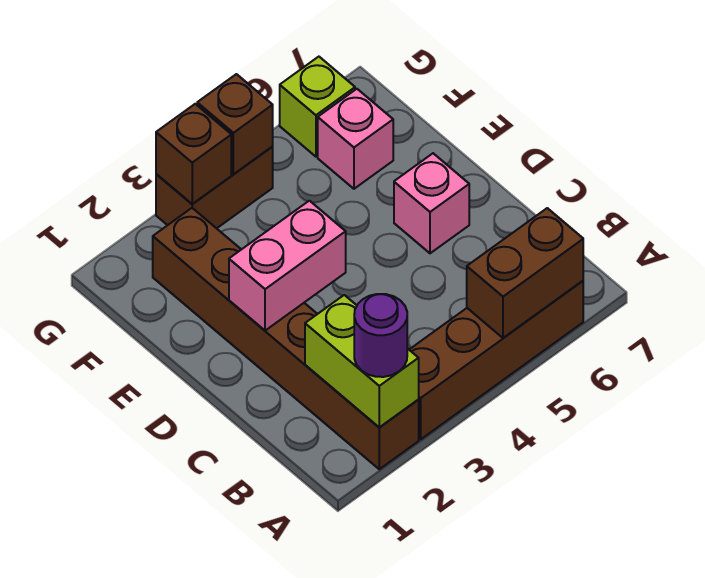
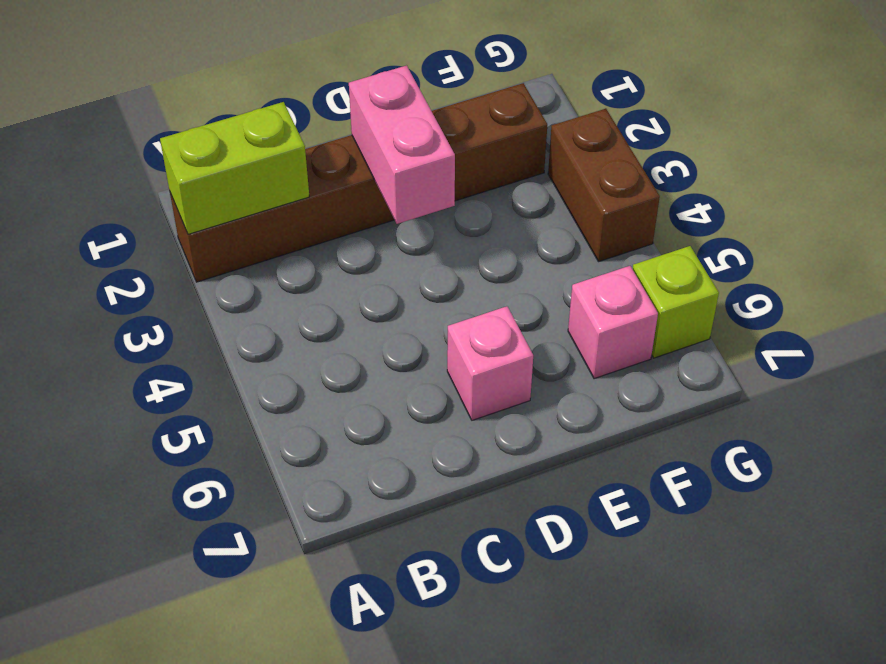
none -> brown brick A3:A6 level 1
none -> brown brick A5:A6 level 2
none -> brown brick G3 level 2

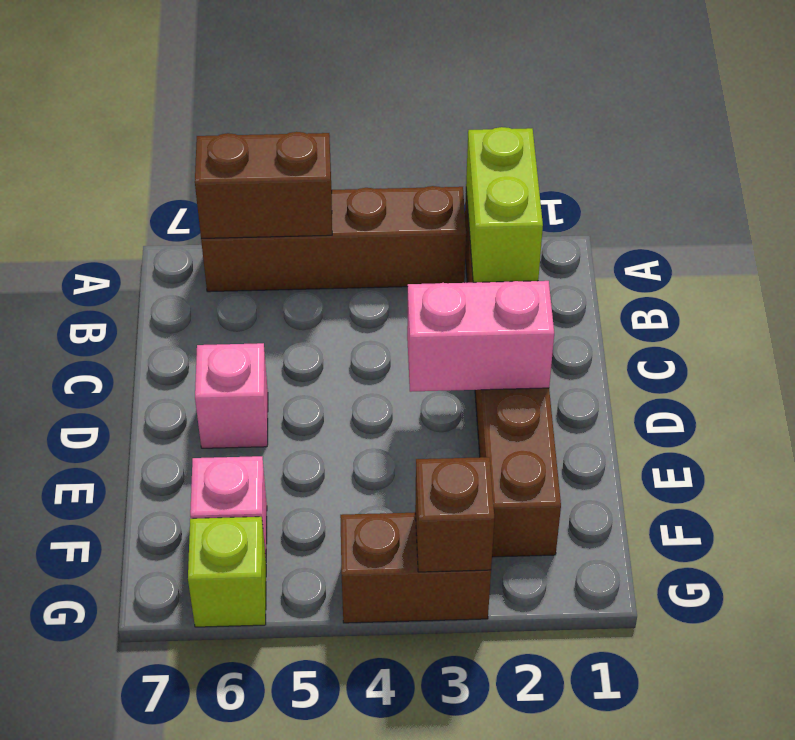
none -> brown brick G4 level 2
none -> purple round brick A2 level 3

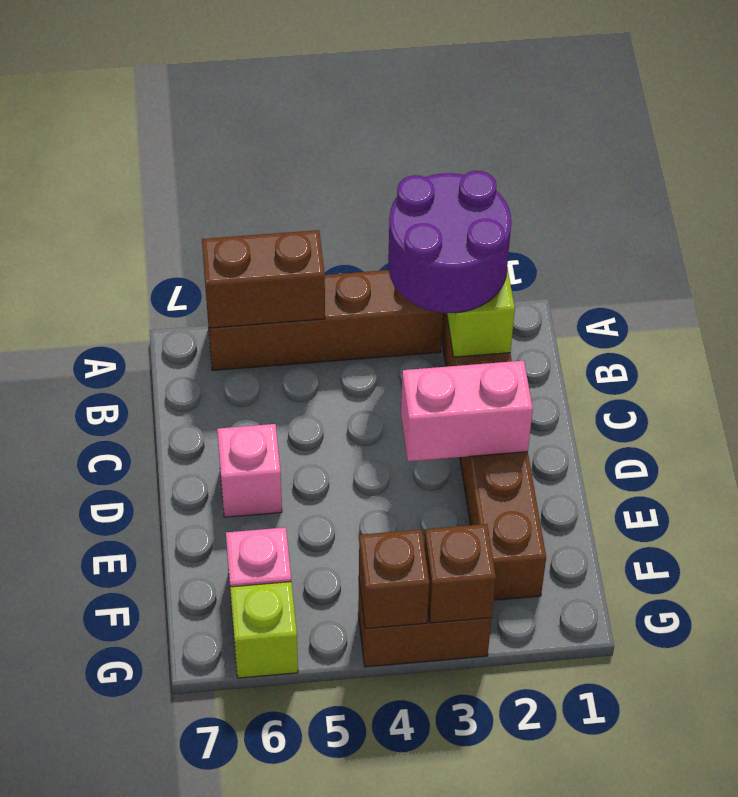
purple round brick A2:B3 level 3 -> purple round brick A2 level 3

